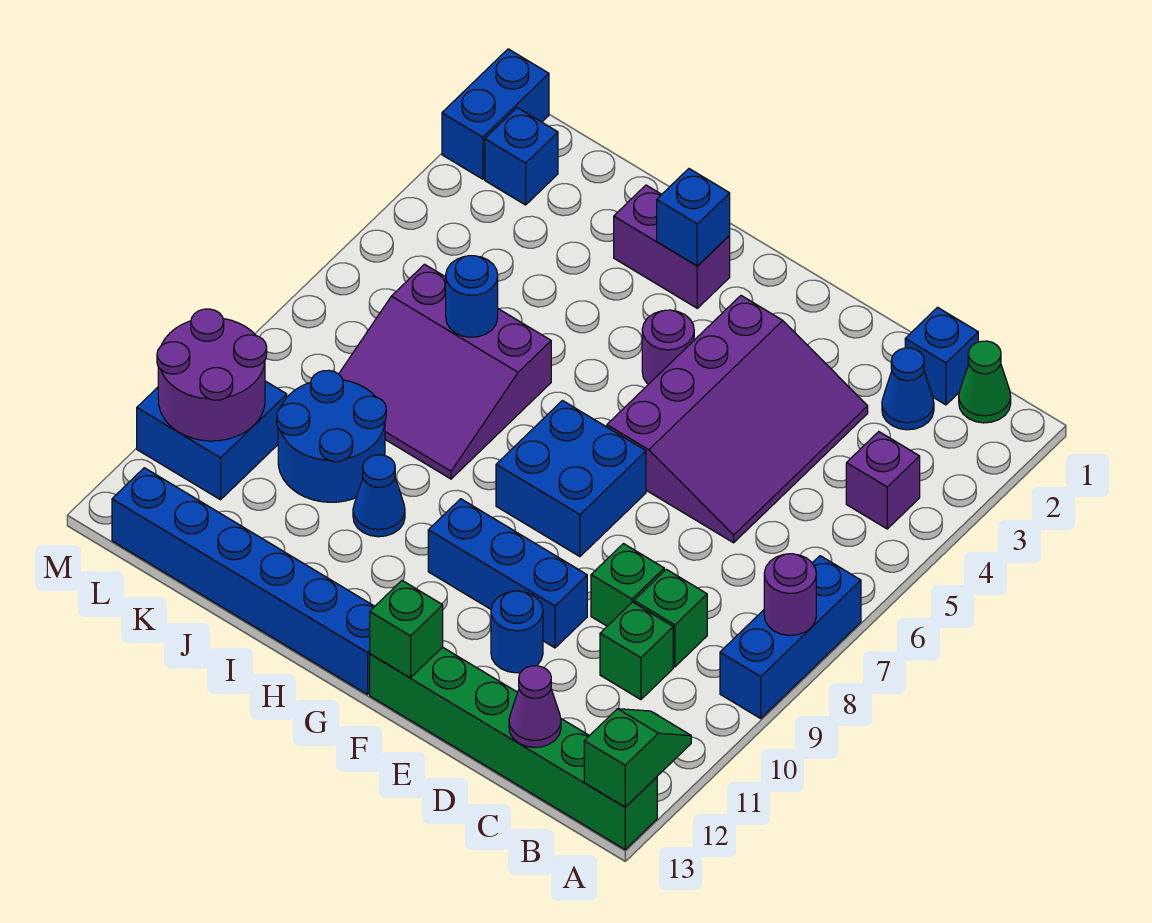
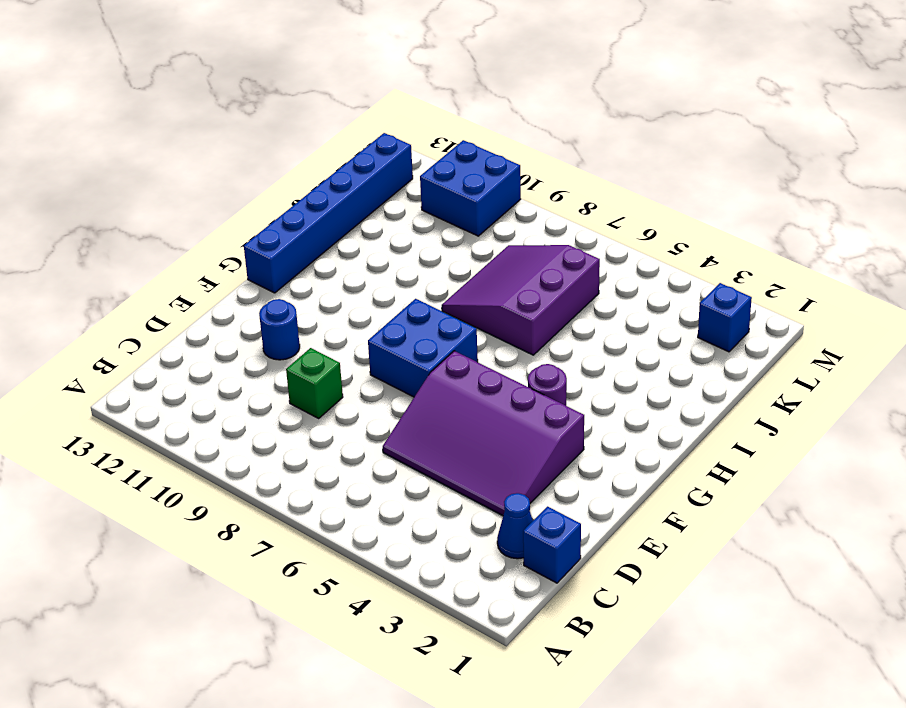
none -> blue brick A7:A9 level 1
none -> green brick A13:F13 level 1
none -> green cone B1 level 1

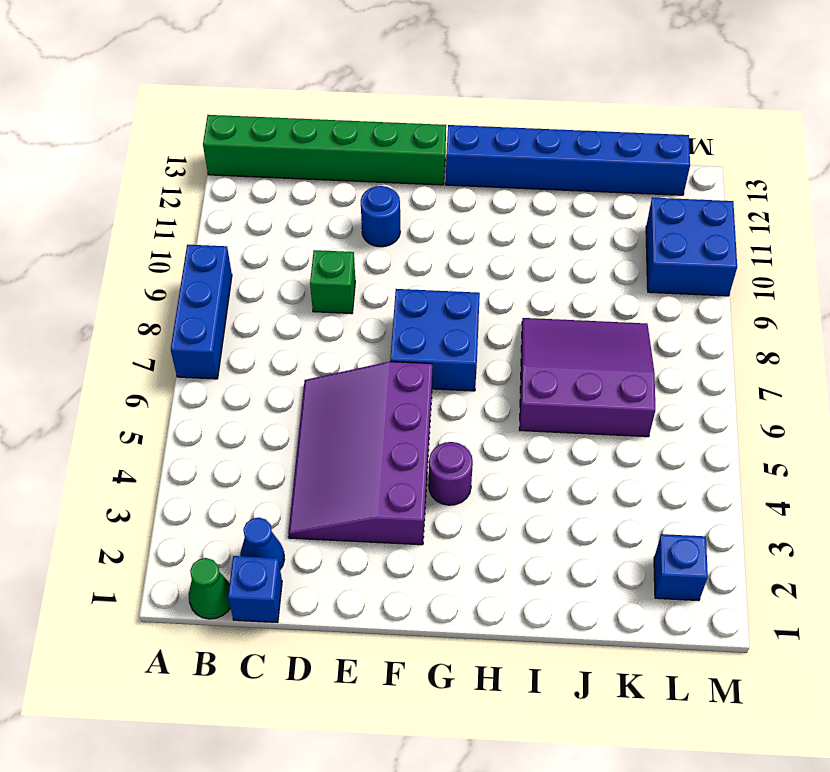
none -> purple brick B4 level 1
none -> green brick C9 level 1
none -> green brick C10 level 1

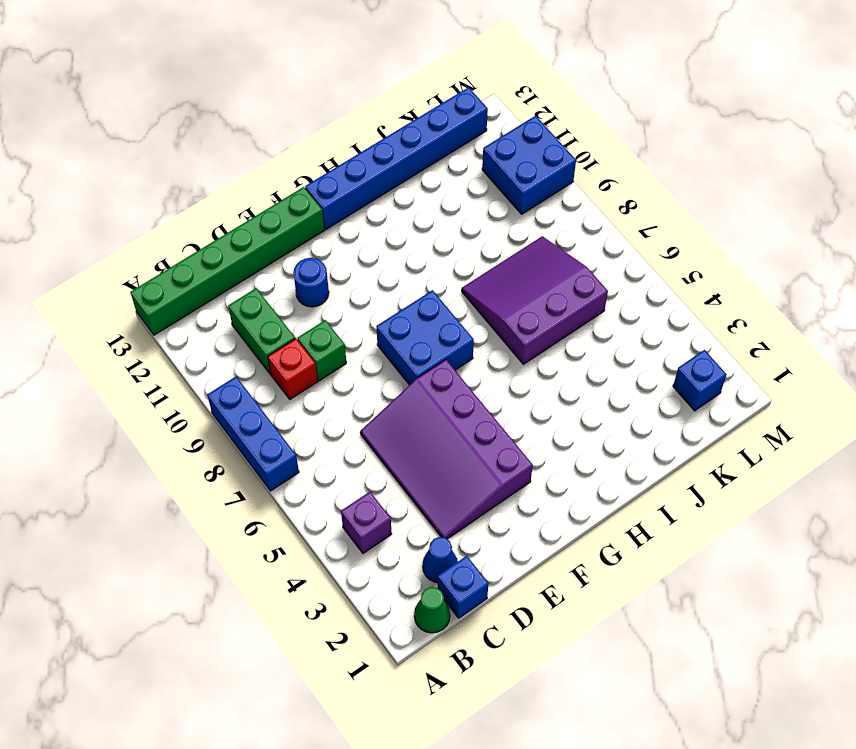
red brick C9 level 1 -> green brick C9 level 1
green brick C10:C11 level 1 -> green brick C10 level 1
none -> blue brick E10:G10 level 1
none -> purple round brick G4 level 1
none -> purple brick H2:I2 level 1

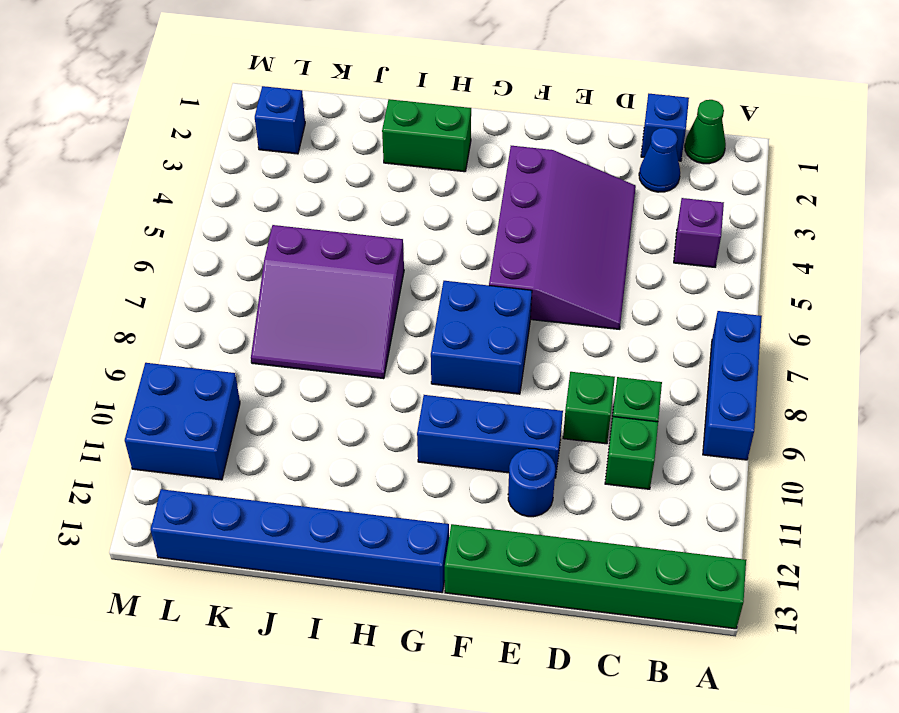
green brick H2:I2 level 1 -> purple brick H2:I2 level 1
none -> purple round brick G4 level 1
none -> blue cone I10 level 1
none -> blue round brick J9:K10 level 1

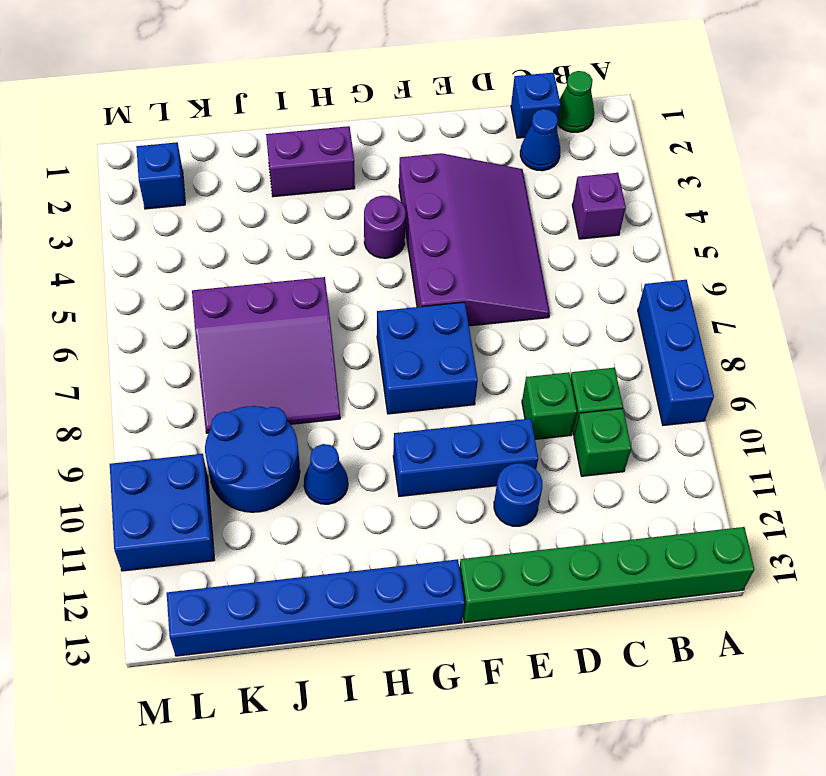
none -> blue brick M1:M2 level 1
none -> purple round brick A8 level 2
none -> green slope A12:A13 level 2 top 13

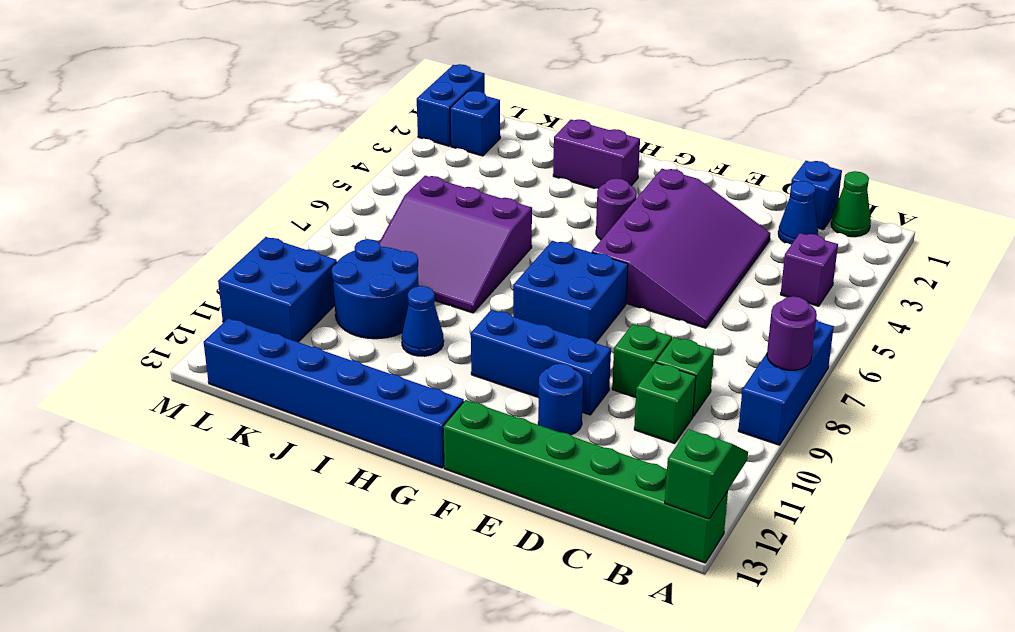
none -> purple cone C13 level 2
none -> green brick F13 level 2
none -> blue brick H2 level 2

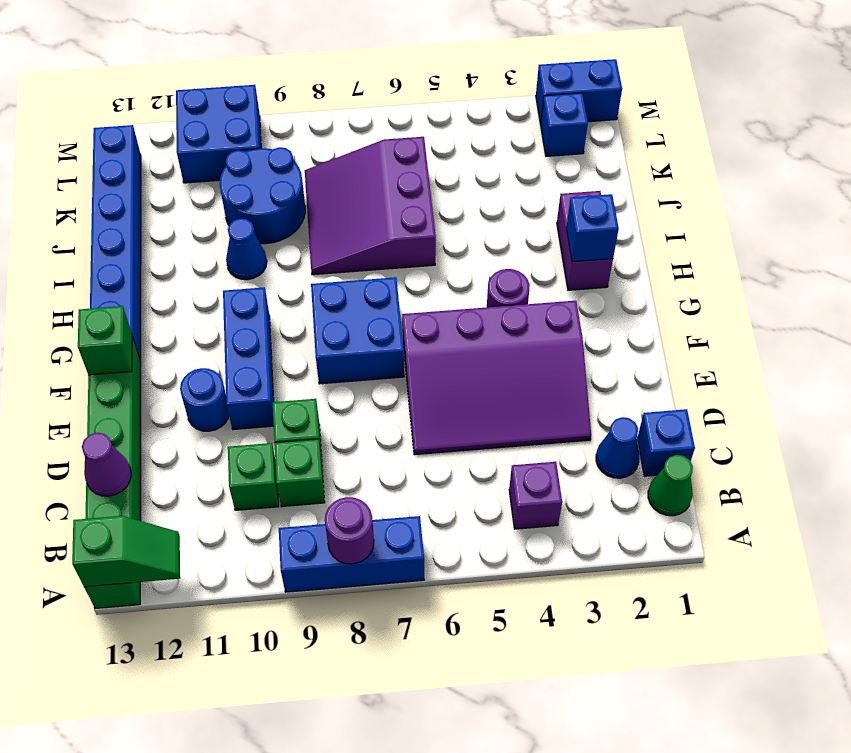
none -> blue round brick J6 level 2
none -> purple round brick L10:M11 level 2

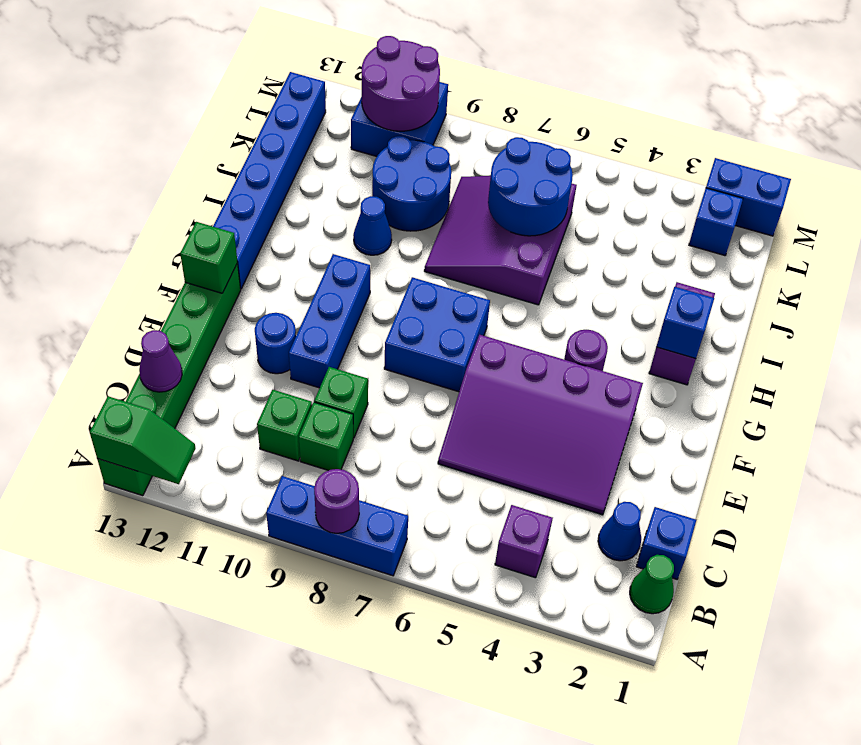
blue round brick J6:K7 level 2 -> blue round brick J6 level 2

